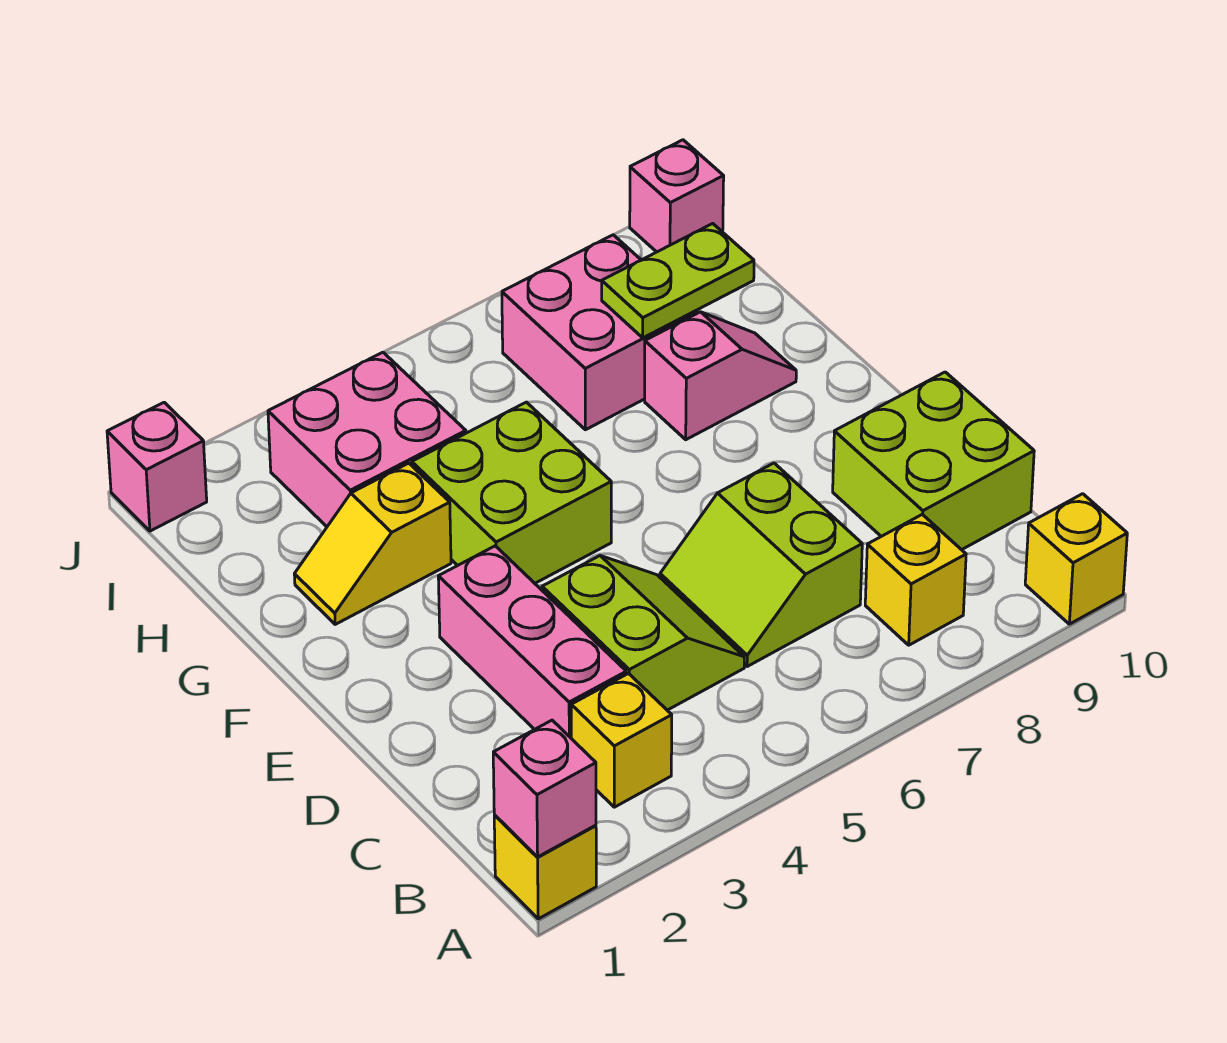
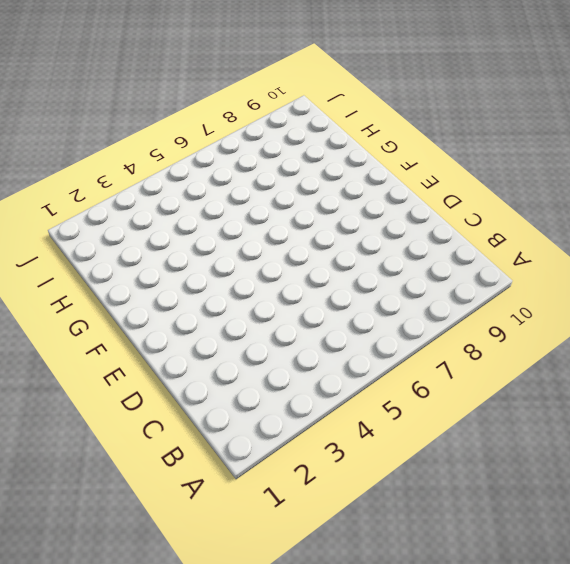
none -> yellow brick A1 level 1
none -> yellow brick A10 level 1
none -> yellow brick B3 level 1

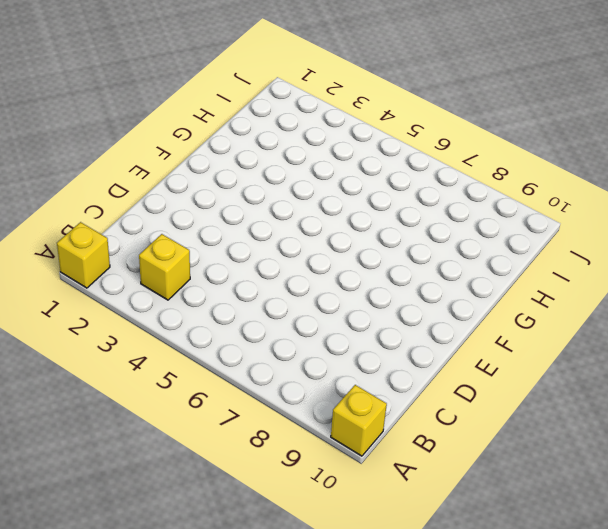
none -> yellow brick B8 level 1
none -> pink brick C3:E3 level 1
none -> lime slope C4:D5 level 1 top 4

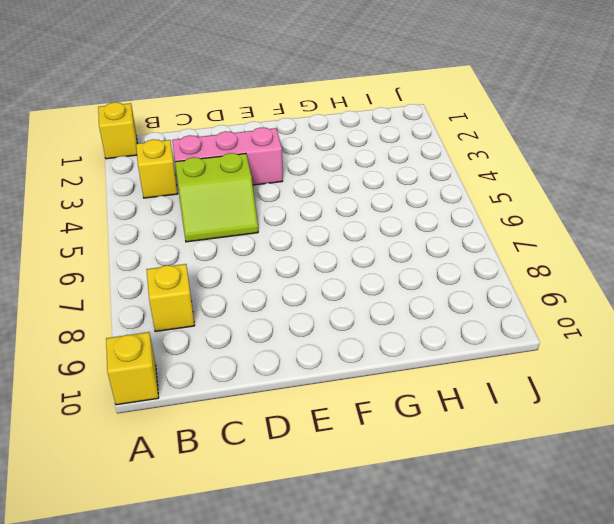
none -> lime slope C6:D7 level 1 top 7
none -> lime brick C9:D10 level 1
none -> lime brick F4:G5 level 1

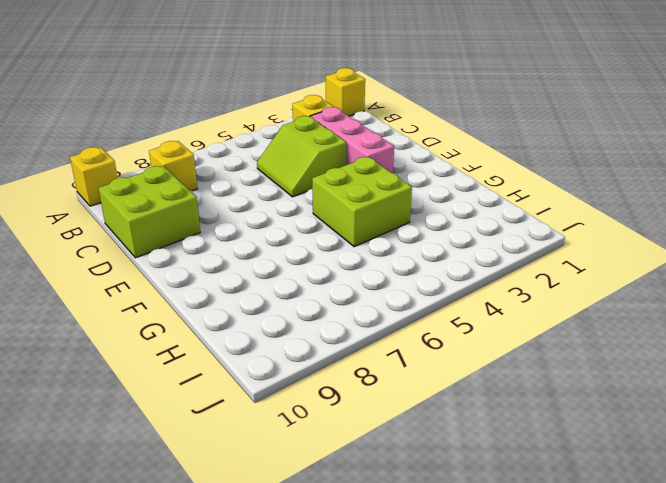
none -> lime slope C6:D7 level 1 top 7
none -> yellow slope G2:G3 level 1 top 3
none -> pink slope G8:G9 level 1 top 8

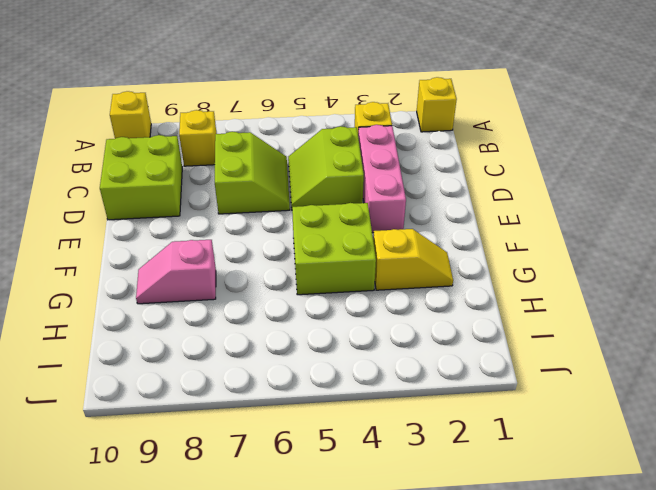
none -> pink brick H3:I4 level 1
none -> pink brick H7:I8 level 1
none -> pink brick J1 level 1

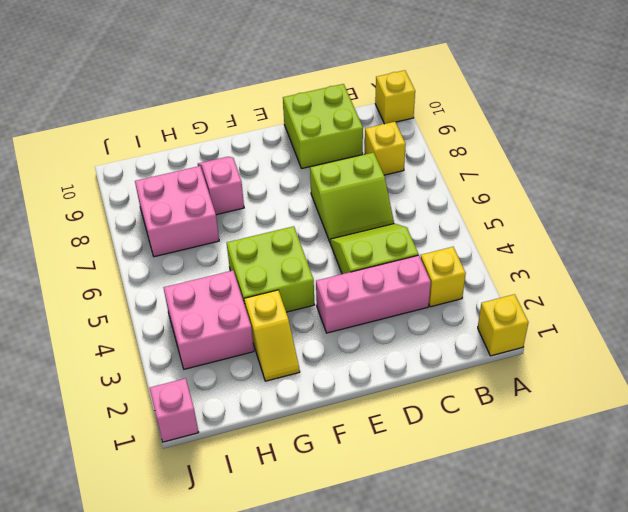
none -> pink brick J10 level 1
none -> pink brick A1 level 2
none -> lime plate H8:H9 level 2

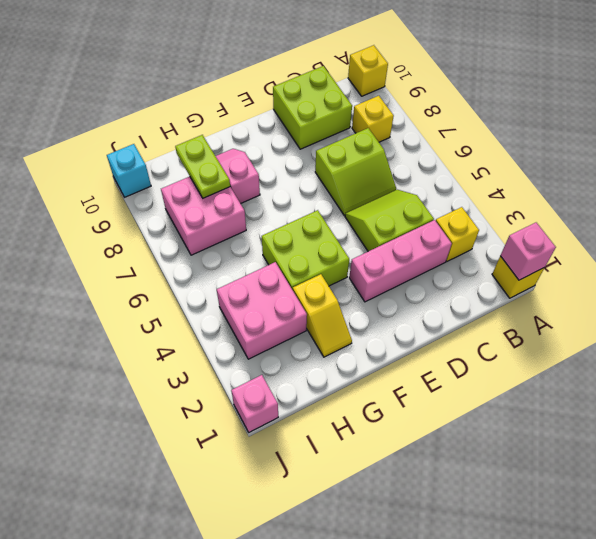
cyan brick J10 level 1 -> pink brick J10 level 1

